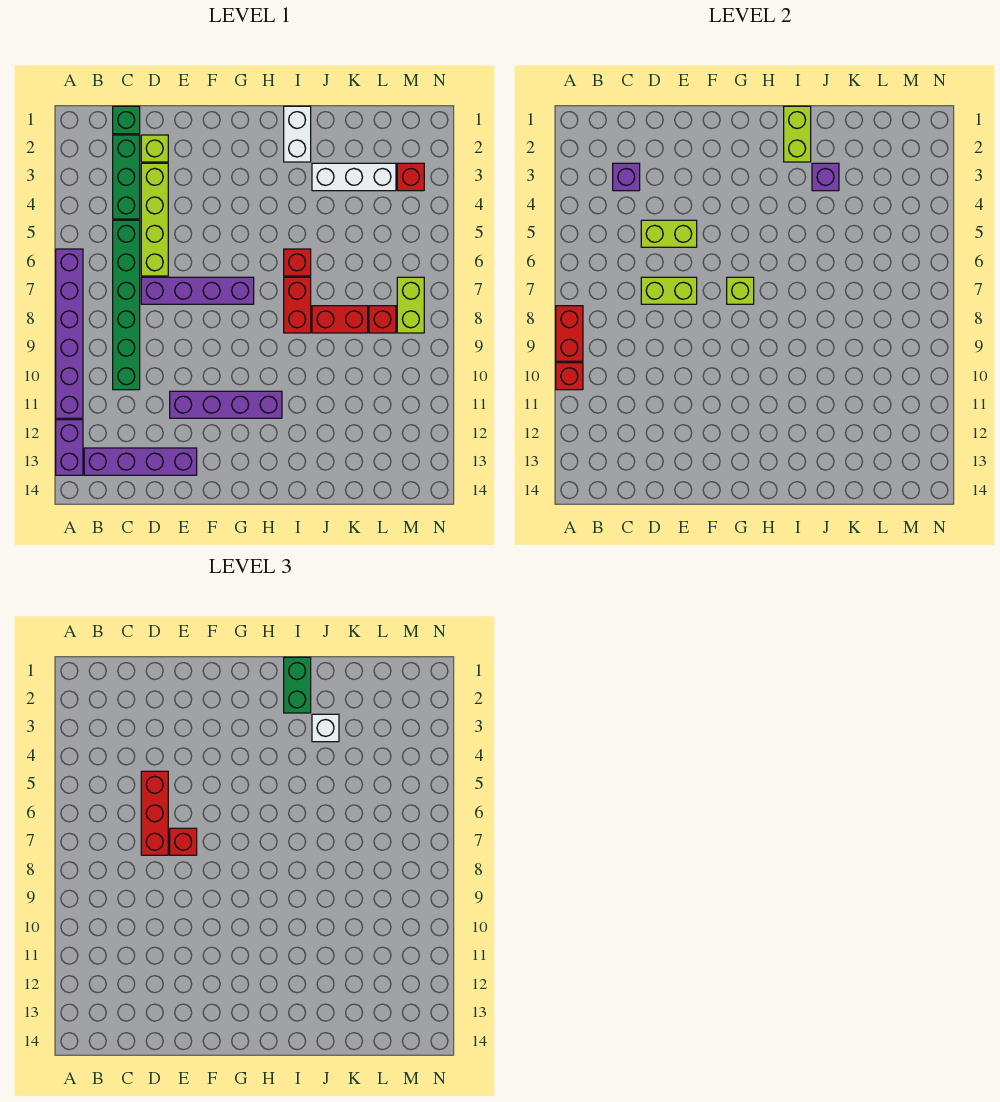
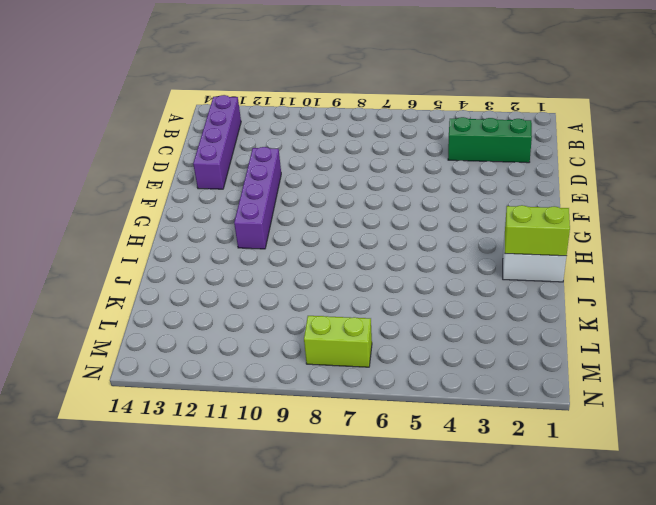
none -> purple brick A6:A11 level 1
none -> purple brick A12:A13 level 1
none -> green brick C1 level 1
none -> green brick C5:C10 level 1

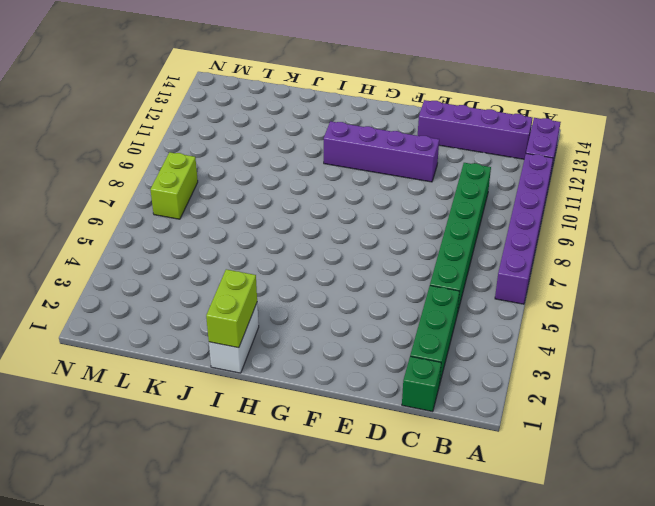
none -> lime brick D2 level 1
none -> lime brick D3:D6 level 1
none -> purple brick D7:G7 level 1
none -> red brick I6 level 1

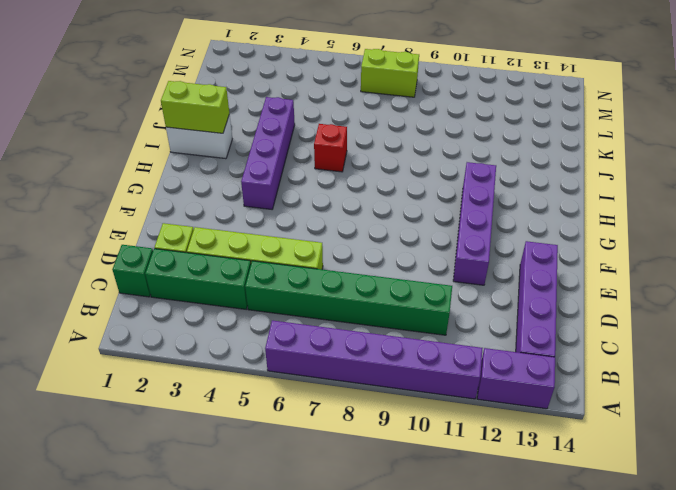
purple brick G4:J4 level 1 -> purple brick D7:G7 level 1
none -> red brick I7:I8 level 1
none -> white brick J3:L3 level 1
none -> red brick J8:K8 level 1
none -> red brick L8 level 1

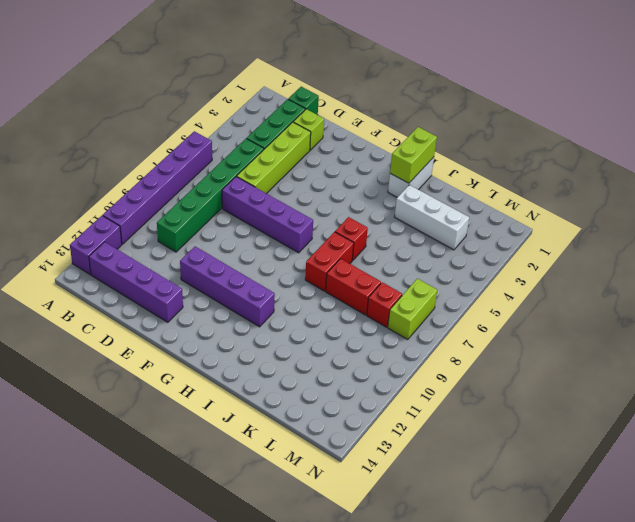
none -> red brick M3 level 1
none -> red brick A8:A9 level 2
none -> red brick A10 level 2
none -> purple brick C3 level 2

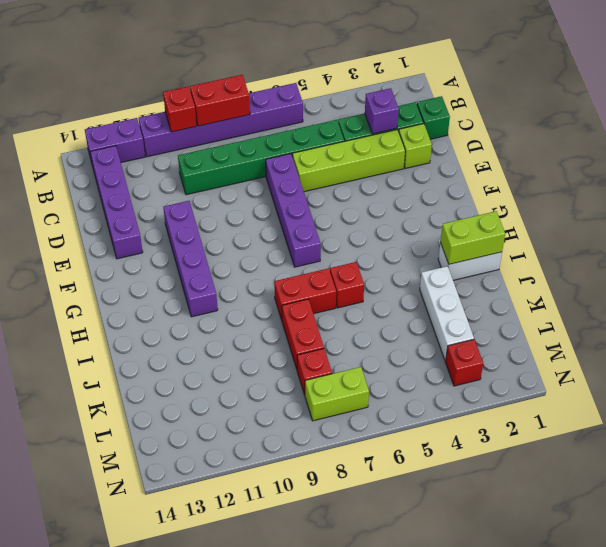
none -> lime brick D5:E5 level 2
none -> lime brick D7:E7 level 2
none -> lime brick G7 level 2
none -> purple brick J3 level 2

